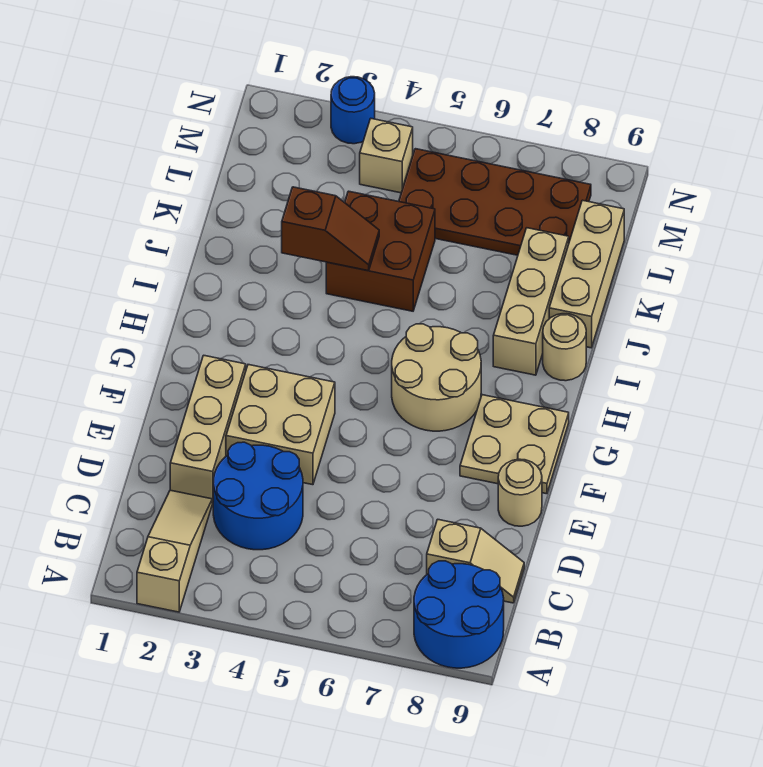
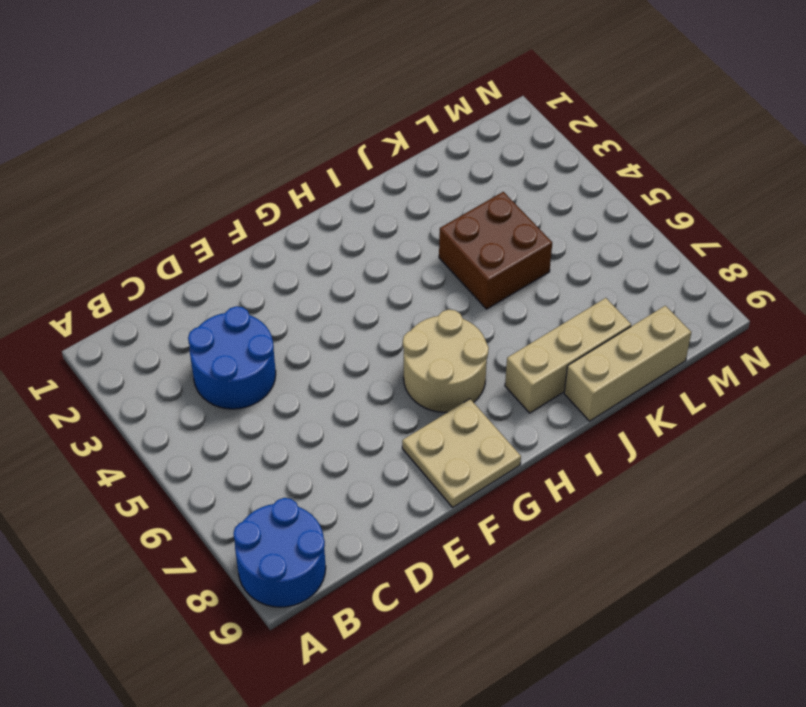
none -> tan slope A2:C2 level 1 top A
none -> tan slope C8:C9 level 1 top 8
none -> tan brick D2:F2 level 1

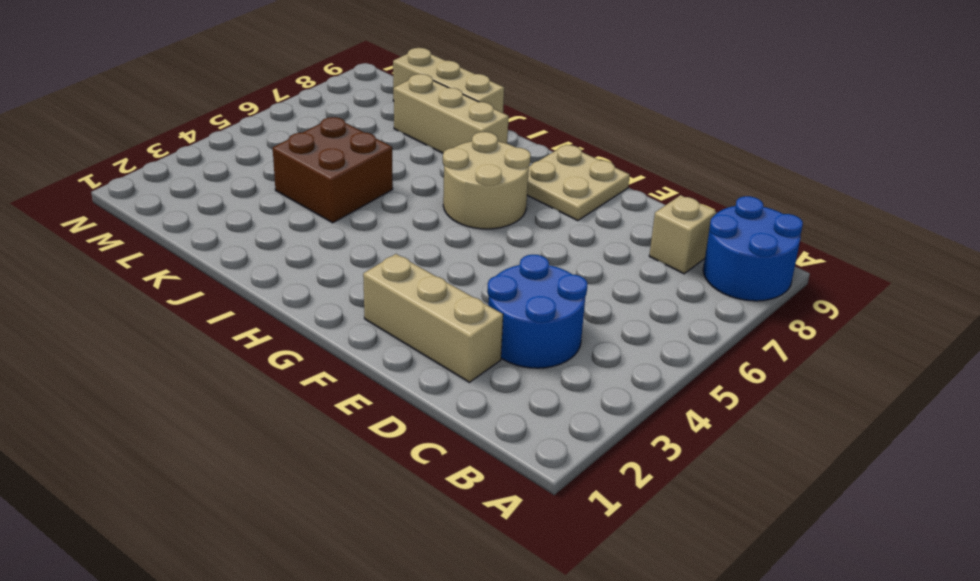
none -> tan slope A2:C2 level 1 top A
none -> tan brick E3:F4 level 1
none -> tan round brick E9 level 1

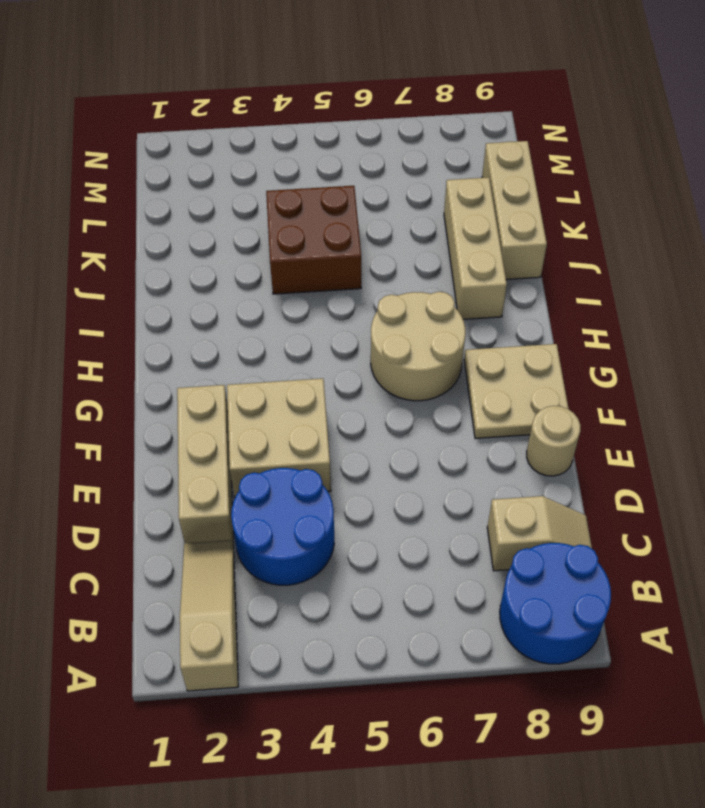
none -> tan round brick I9 level 1
none -> brown plate L5:M8 level 1
none -> tan brick M4 level 1

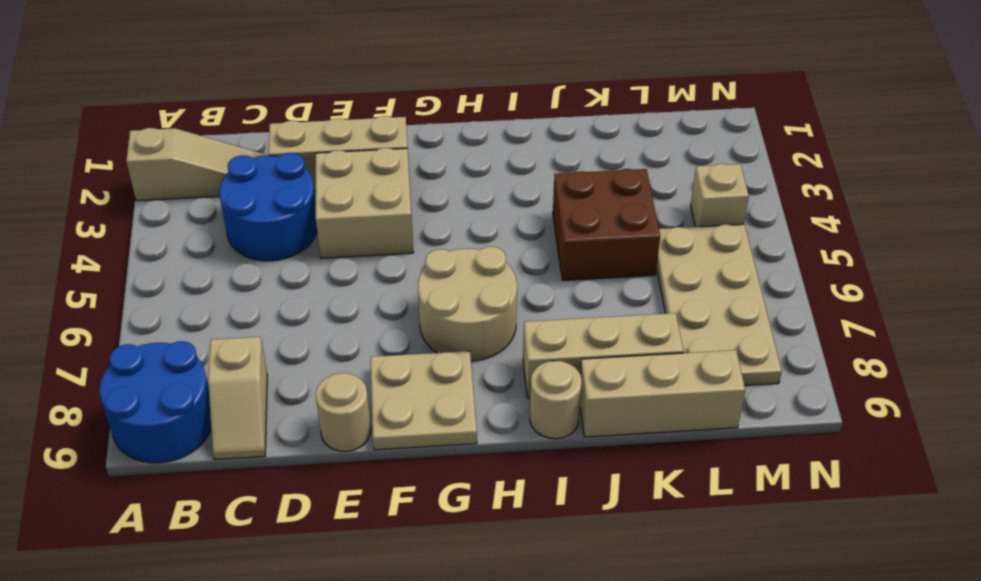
tan plate L5:M8 level 1 -> brown plate L5:M8 level 1
none -> blue round brick N3 level 1
none -> brown slope J3:J4 level 2 top 3

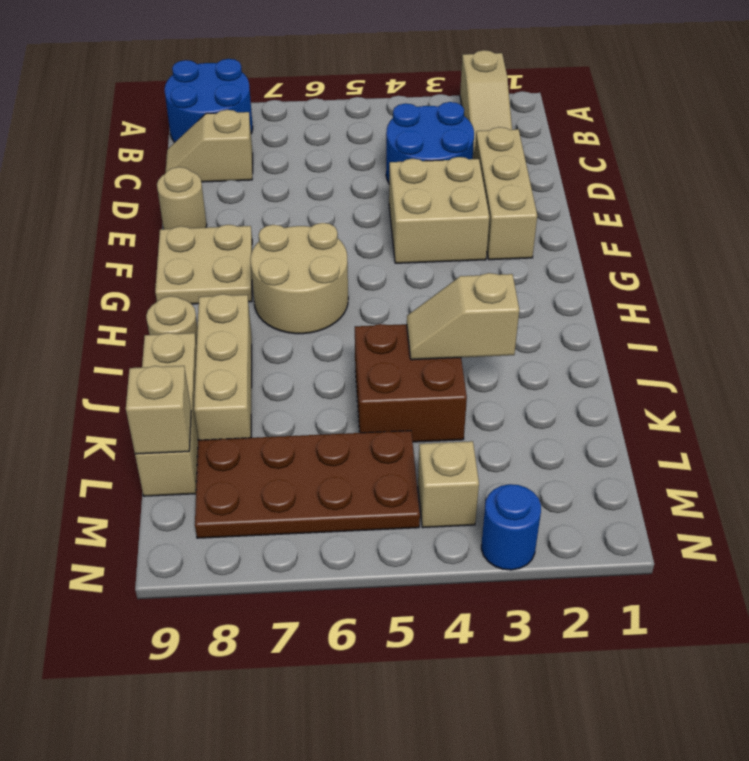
tan slope J3:J4 level 2 top 3 -> brown slope J3:J4 level 2 top 3
tan brick L9 level 2 -> none

